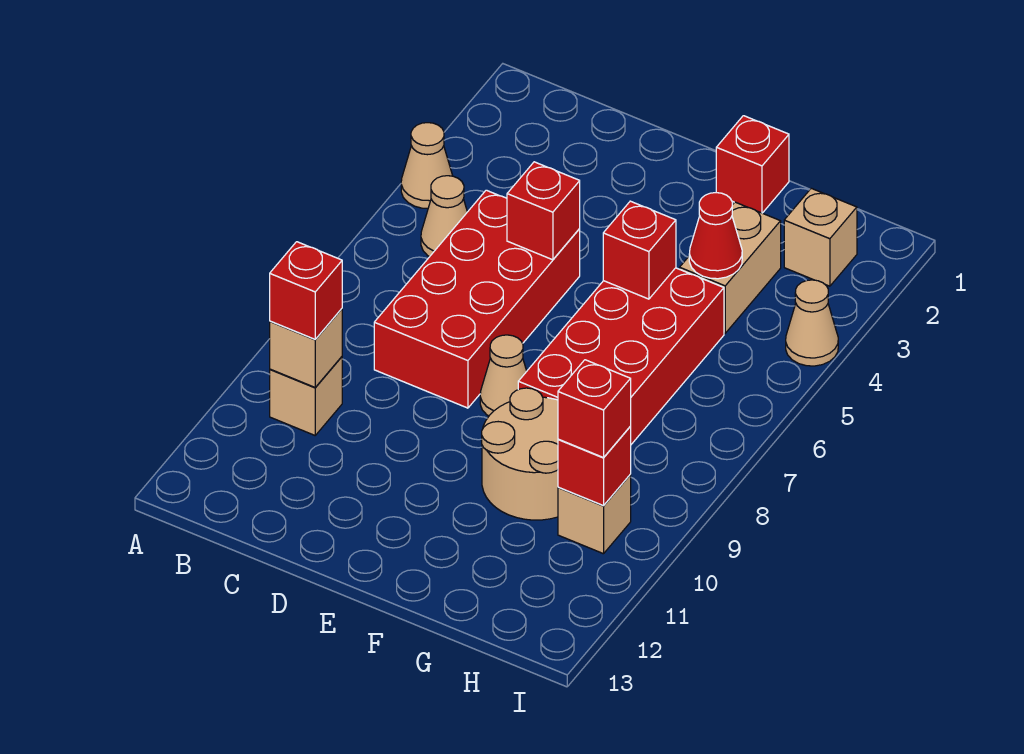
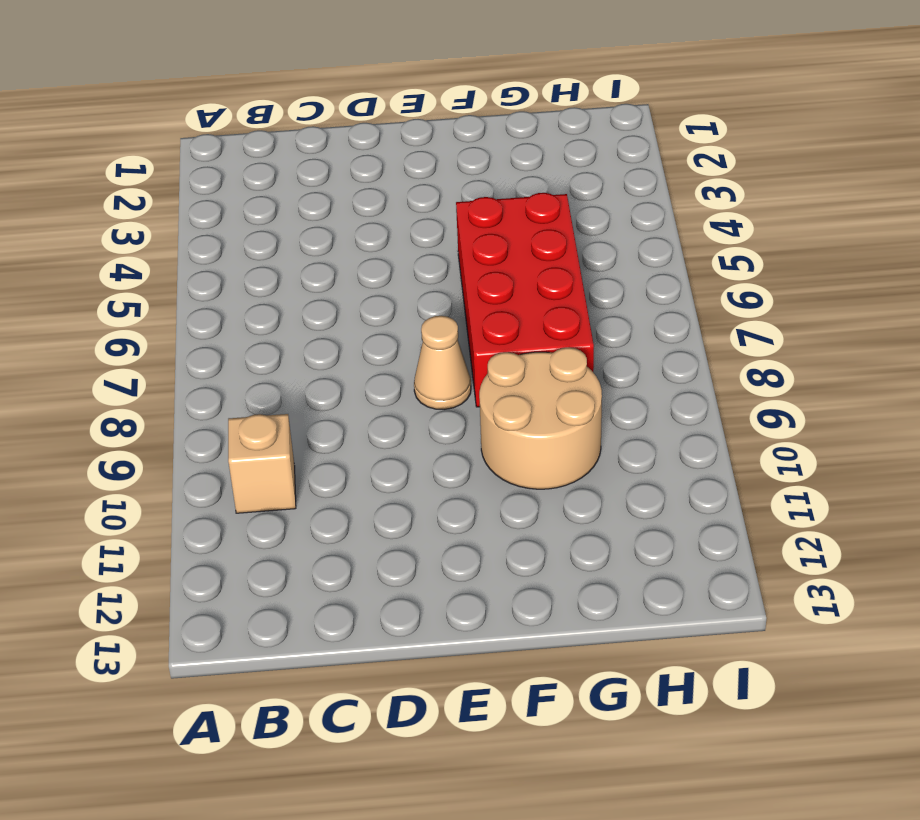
none -> tan cone A4 level 1
none -> tan cone B5 level 1
none -> red brick C5:D8 level 1

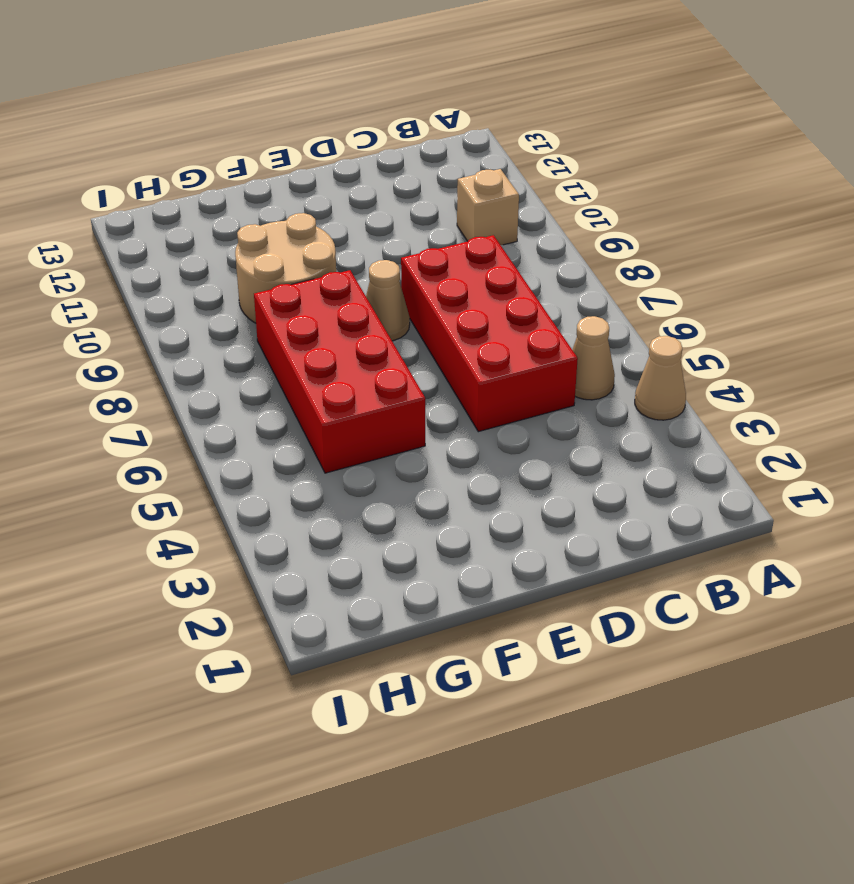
none -> red brick F1 level 1
none -> tan brick G3:G4 level 1
none -> tan brick H2 level 1

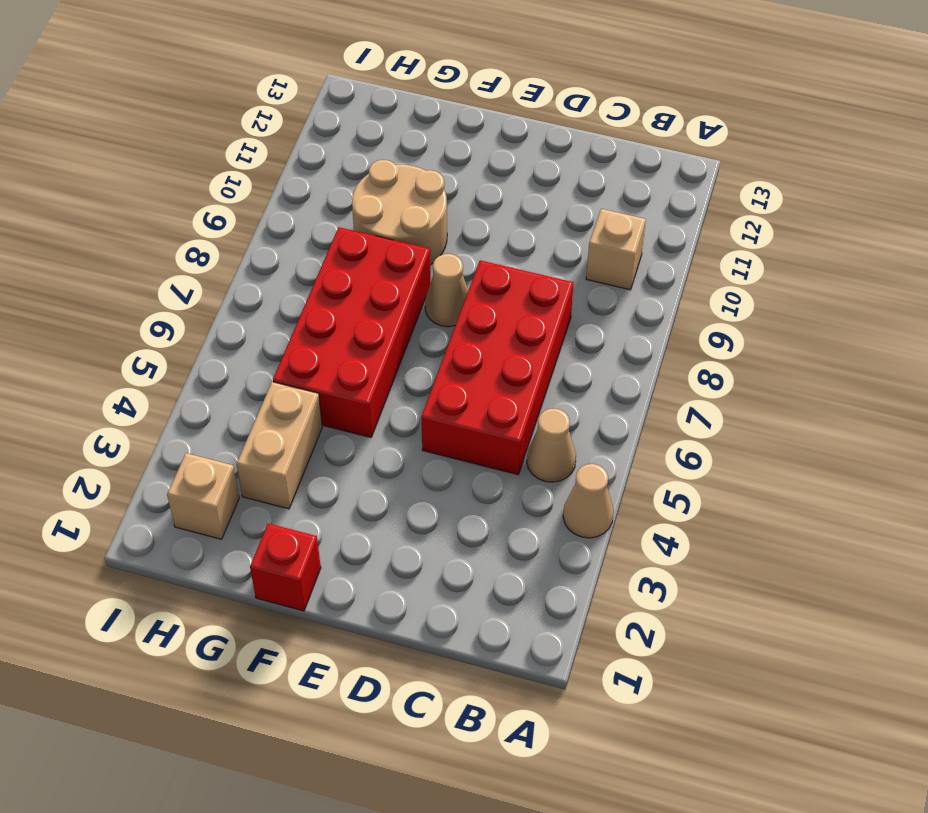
none -> tan brick H10 level 1
none -> tan cone I4 level 1
none -> tan brick B10 level 2

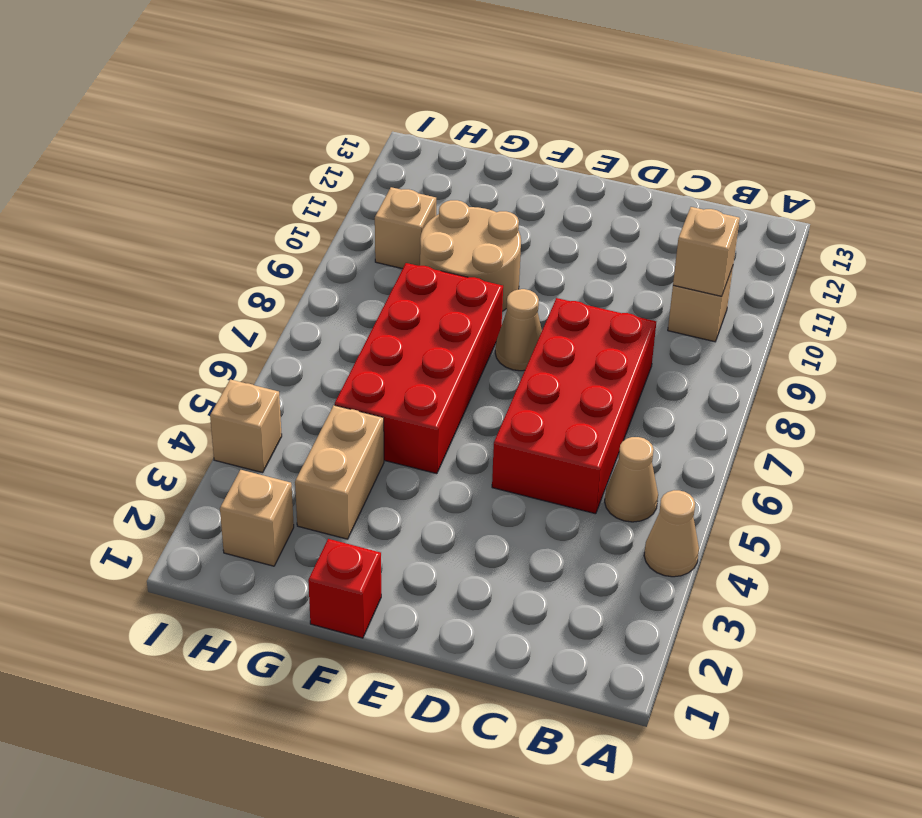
tan brick I4 level 1 -> tan cone I4 level 1
none -> red brick D5 level 2
none -> red brick F5 level 2
none -> red cone G4 level 2

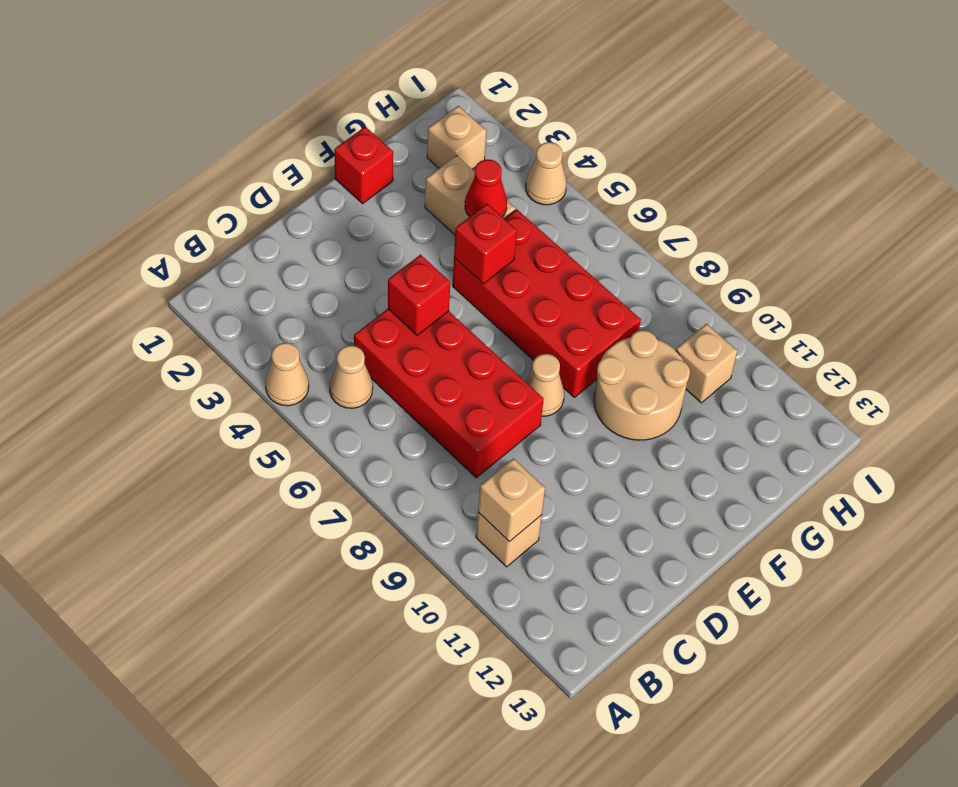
none -> red brick H10 level 2
none -> red brick B10 level 3
none -> red brick H10 level 3

